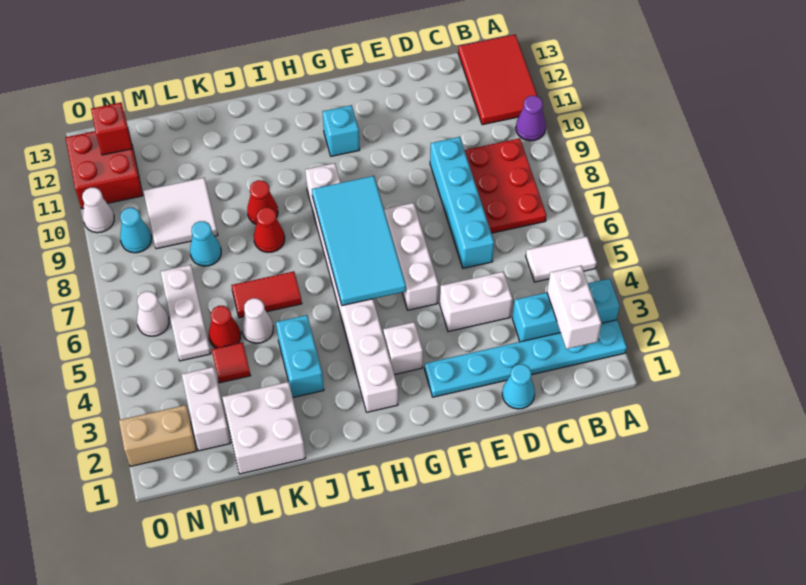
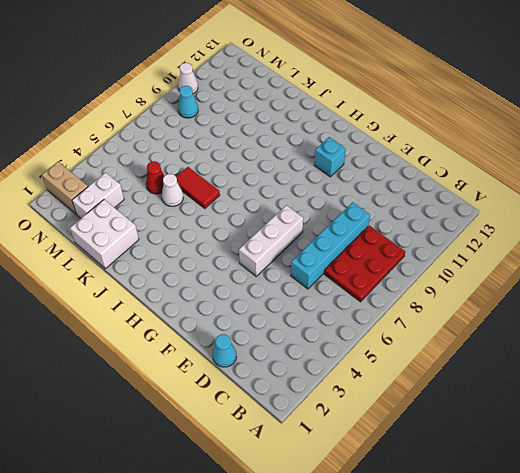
none -> cyan plate A2:F2 level 1
none -> cyan brick A3:C3 level 1
none -> white tile A5:B5 level 1
none -> purple cone A10 level 1

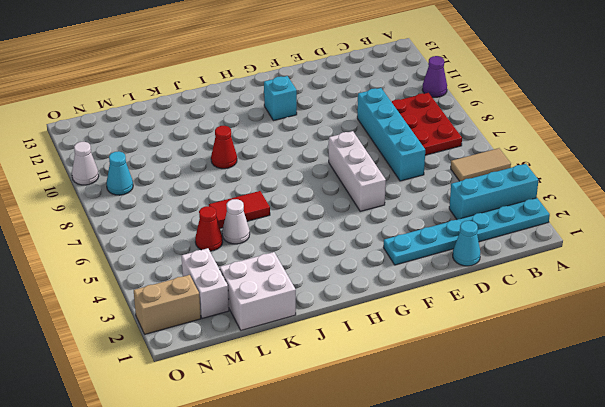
tan tile A5:B5 level 1 -> white tile A5:B5 level 1
none -> red tile A11:B13 level 1
none -> white brick D4:E4 level 1
none -> white brick G3 level 1
none -> white brick H2:H9 level 1

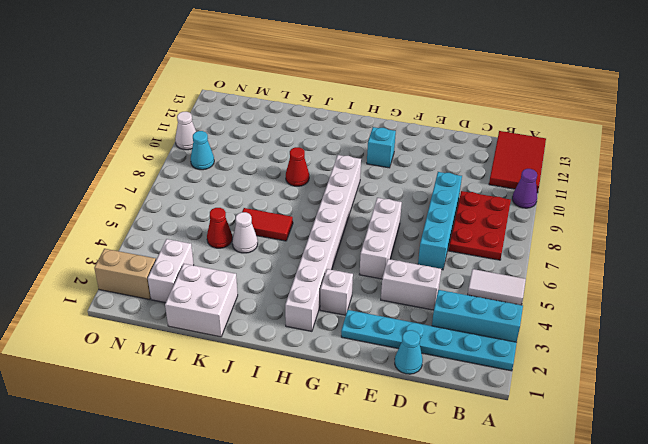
none -> cyan brick J3:J4 level 1
none -> red cone J8 level 1
none -> red tile L4 level 1
none -> cyan cone L8 level 1

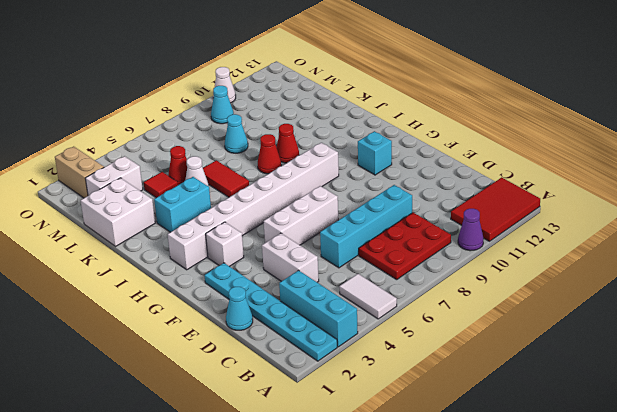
none -> white tile L9:M10 level 1
none -> white plate M5:M7 level 1
none -> white cone N6 level 1
none -> red brick N11:O12 level 1

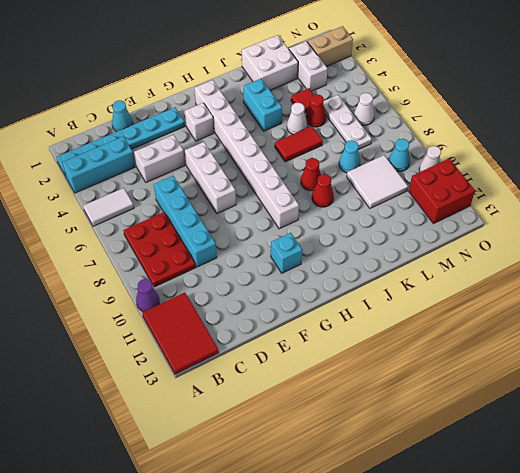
none -> white brick B2:B3 level 2
none -> cyan tile G5:H8 level 2
none -> red brick N12 level 2

